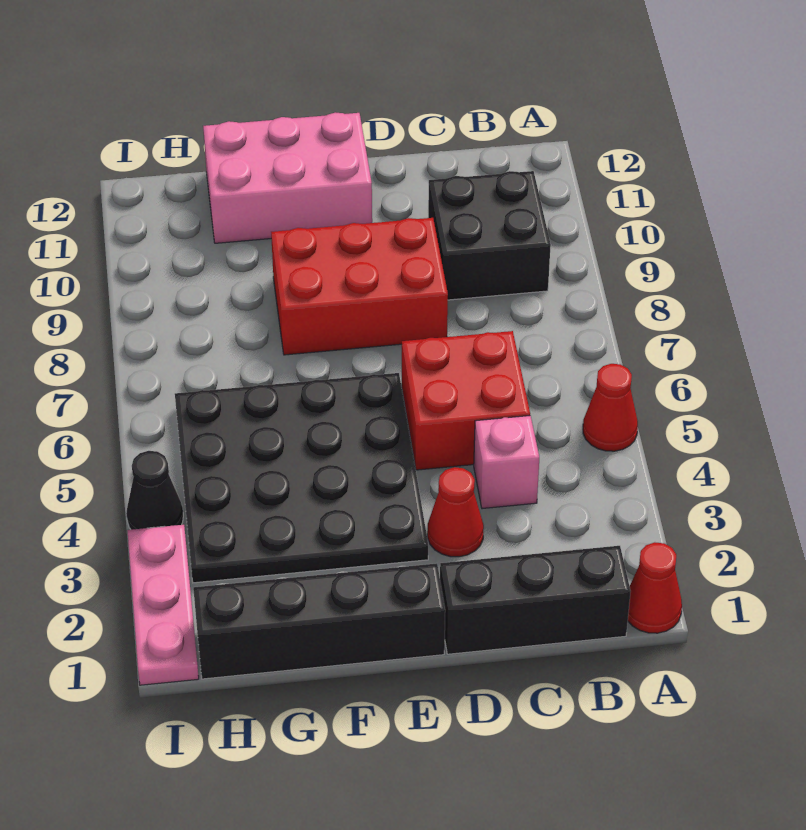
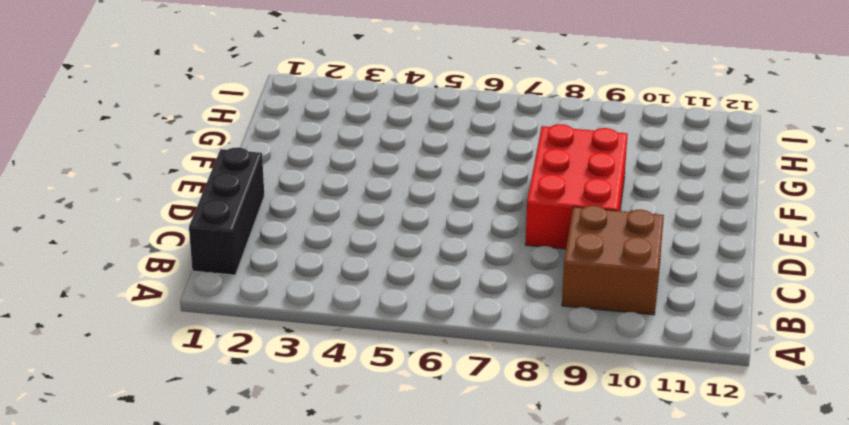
brown brick B9:C10 level 1 -> black brick B9:C10 level 1
none -> red cone A1 level 1
none -> red cone A5 level 1
none -> pink brick C4 level 1

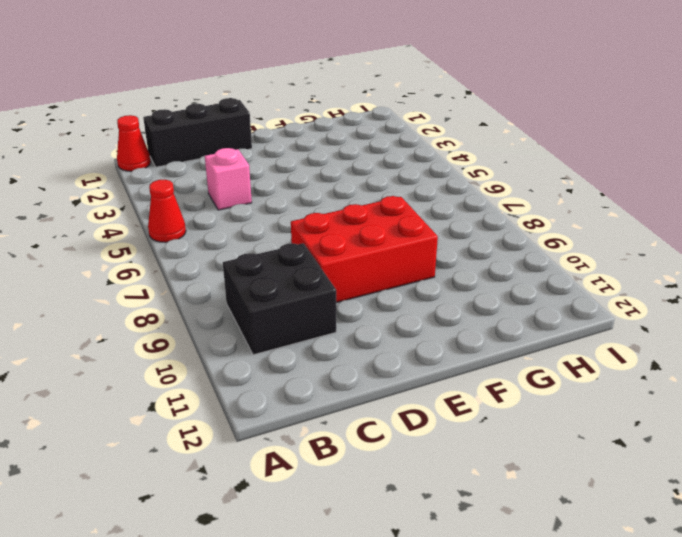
none -> red brick C5:D6 level 1
none -> red cone D3 level 1
none -> black brick E1:H1 level 1

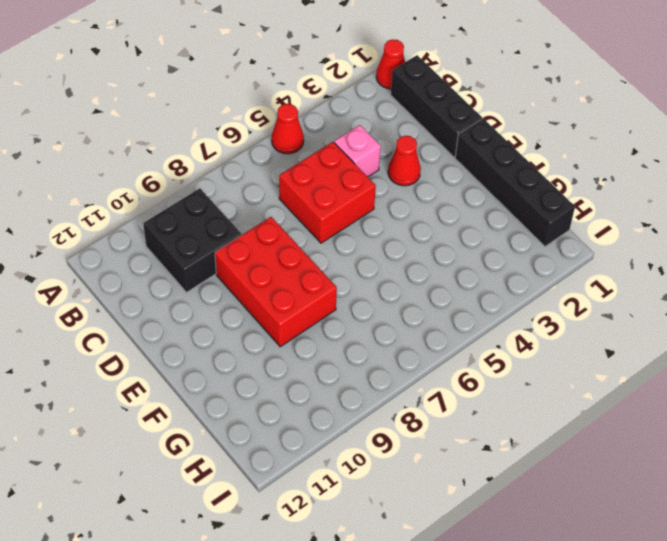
none -> black plate E3:H6 level 1
none -> pink brick E11:G12 level 1
none -> pink plate I1:I3 level 1

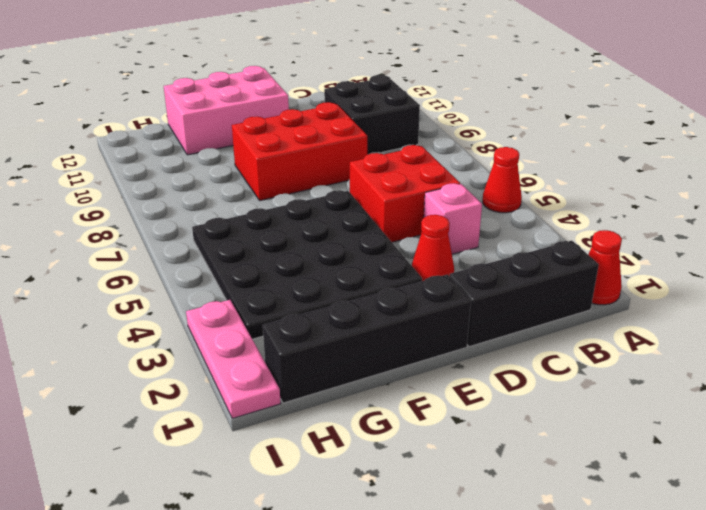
none -> black cone I4 level 1

